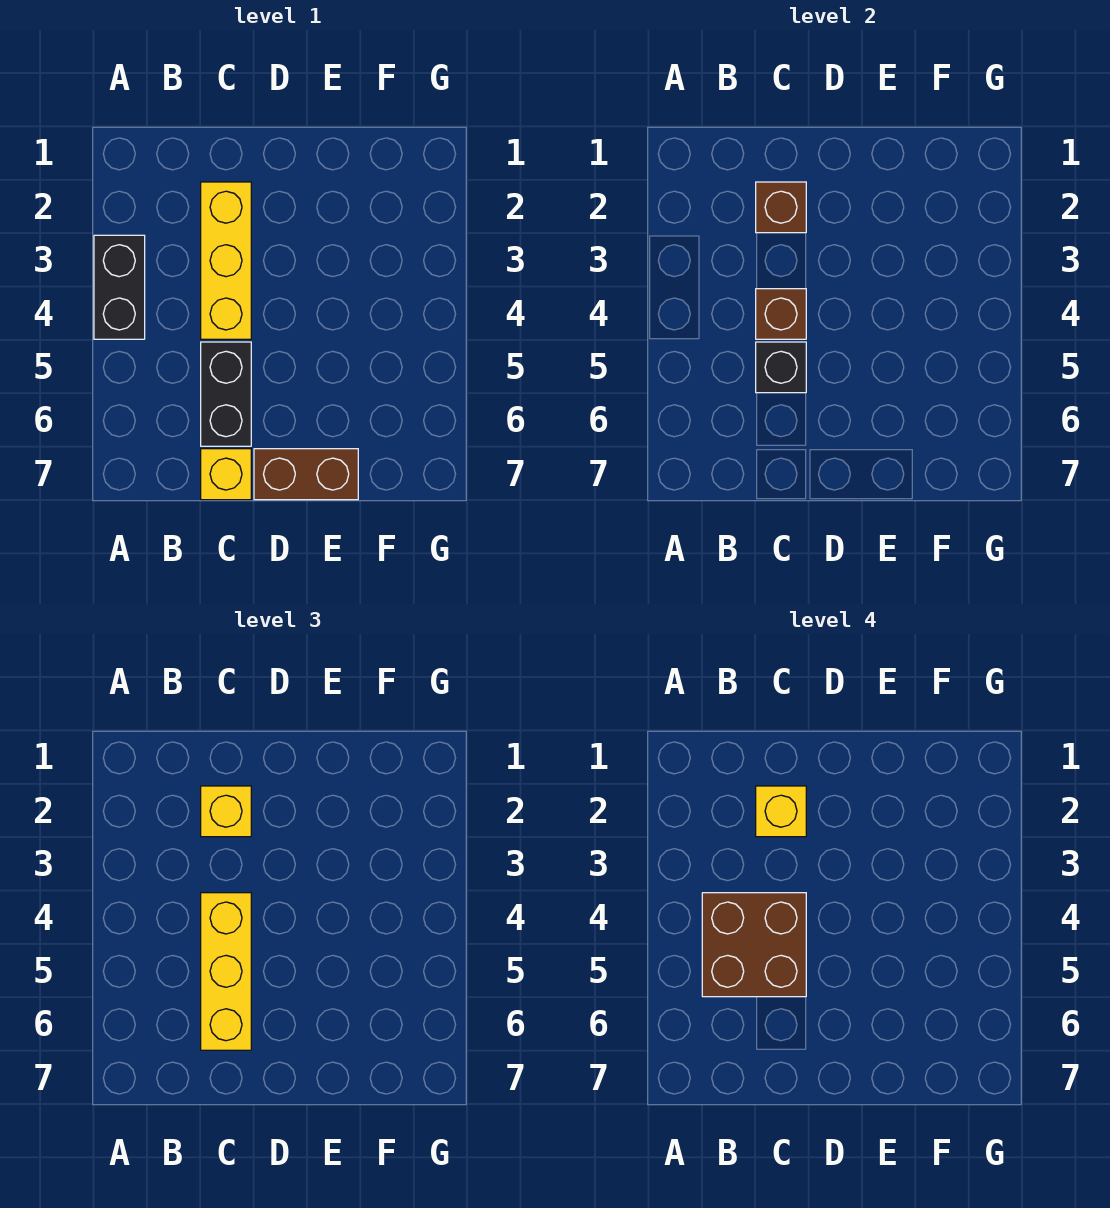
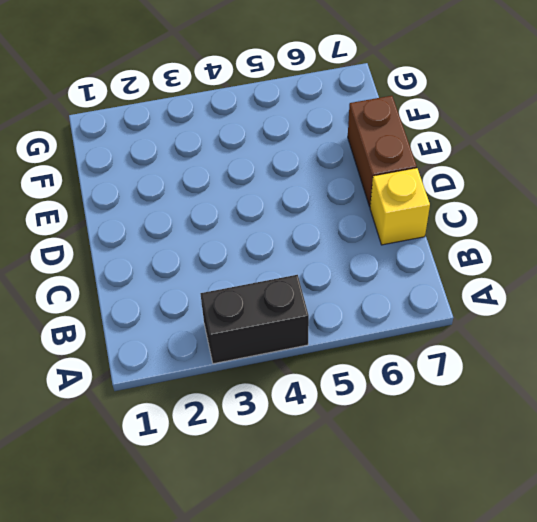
none -> yellow brick C2:C4 level 1
none -> black brick C5:C6 level 1
none -> brown brick C2 level 2

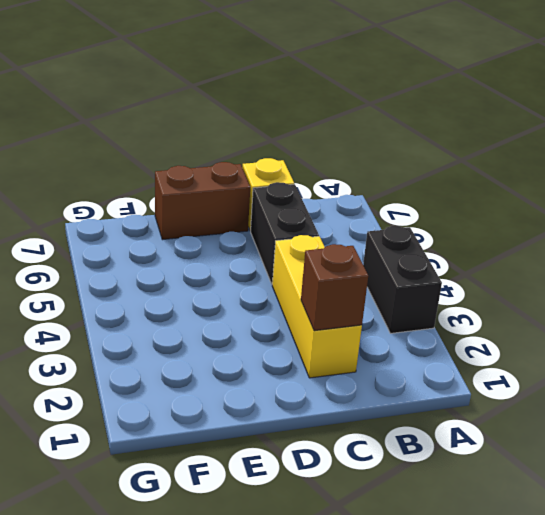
none -> brown brick C4 level 2
none -> black brick C5 level 2
none -> yellow brick C2 level 3

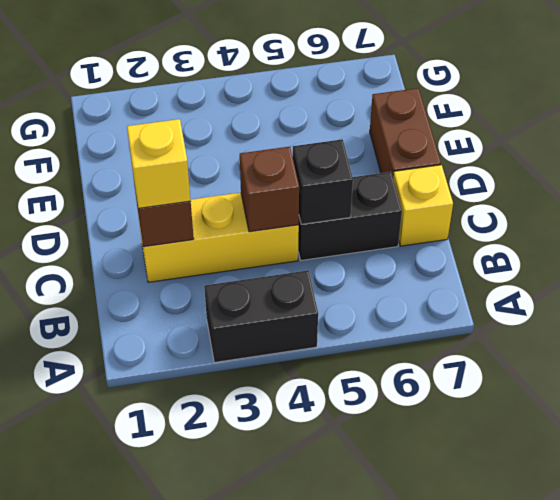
none -> yellow brick C4:C6 level 3
none -> brown brick B4:C5 level 4
none -> yellow brick C2 level 4

